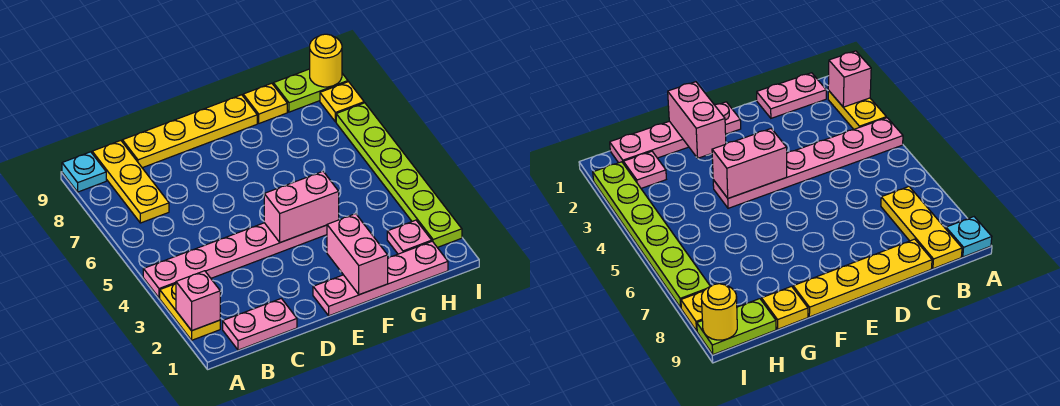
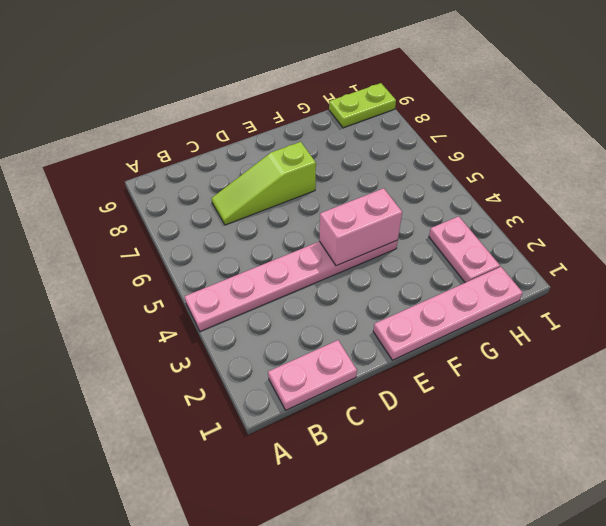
lime slope C7:E7 level 1 top E -> none
pink plate H2:H3 level 1 -> pink plate H2 level 1
none -> yellow plate A2:A3 level 1
none -> cyan plate A9 level 1
none -> yellow plate B7:B9 level 1

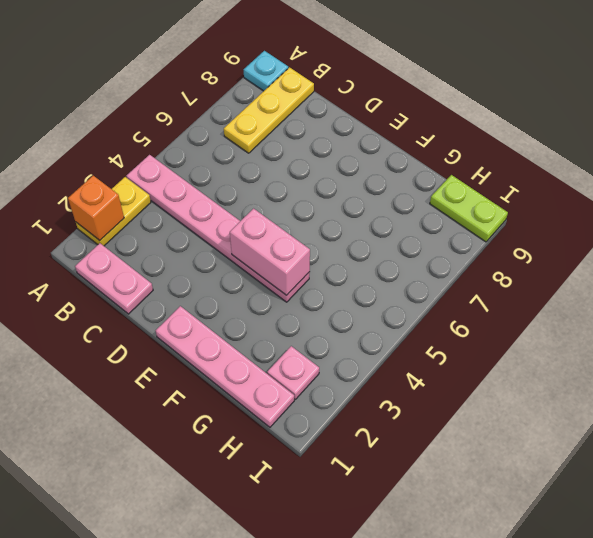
orange brick A2 level 2 -> pink brick A2 level 2
none -> yellow plate C9:F9 level 1
none -> yellow plate G9 level 1
none -> lime plate I2:I7 level 1

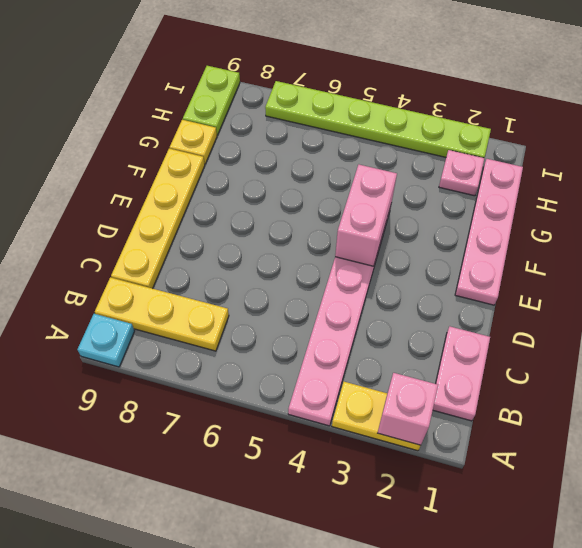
none -> yellow plate I8 level 1
none -> pink brick F1:F2 level 2
none -> yellow round brick I9 level 2

